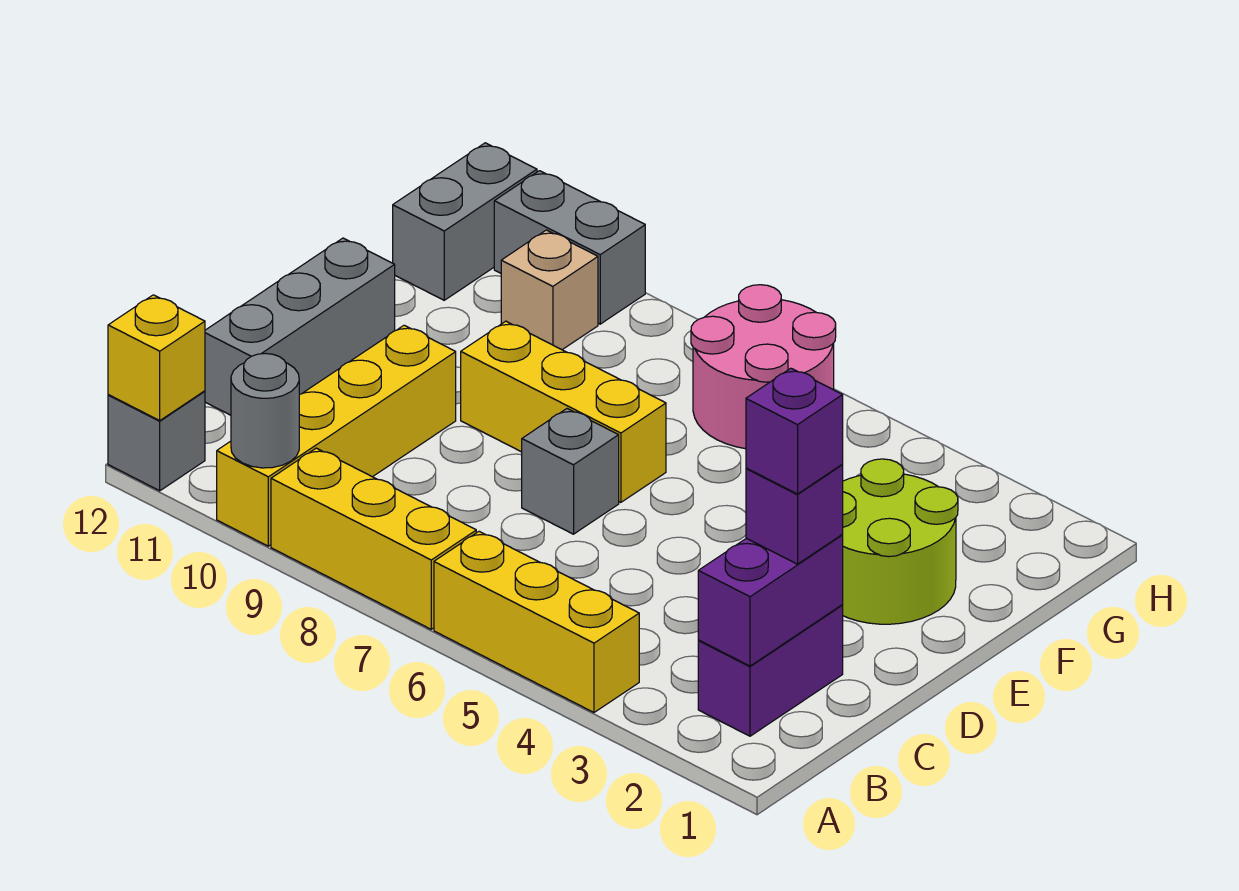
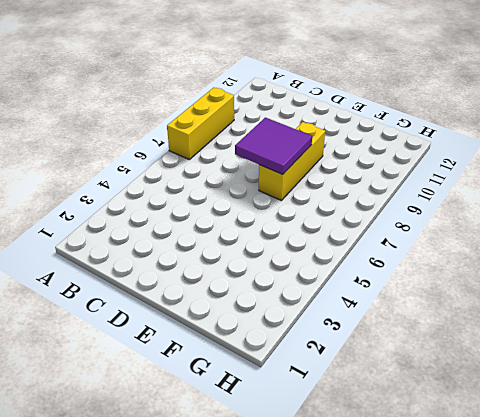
purple tile D7:E8 level 2 -> none
none -> yellow brick A4:A6 level 1
none -> yellow brick A10:D10 level 1
none -> grey brick A12 level 1

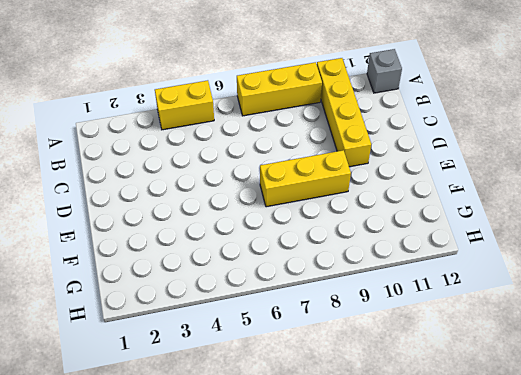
yellow brick A4:A5 level 1 -> yellow brick A4:A6 level 1
none -> purple brick B2:C2 level 1
none -> grey brick C12:E12 level 1
none -> grey brick D7 level 1

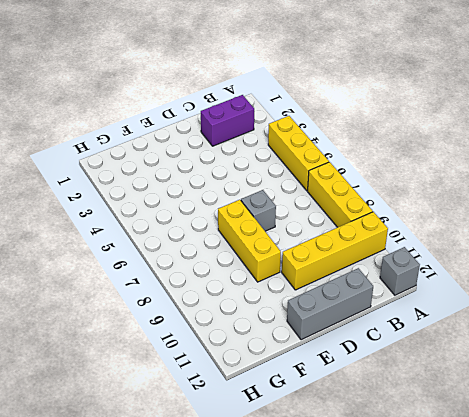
none -> lime round brick E2:F3 level 1
none -> pink round brick G6:H7 level 1
none -> tan brick G10 level 1

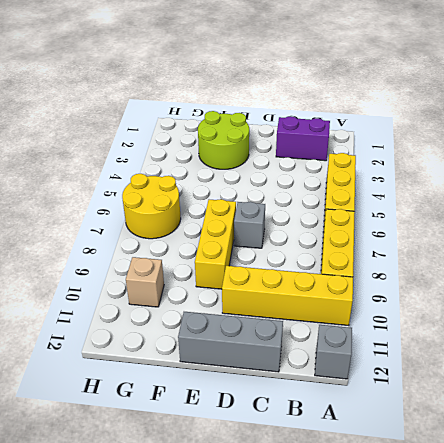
yellow round brick G6:H7 level 1 -> pink round brick G6:H7 level 1
none -> grey brick G12:H12 level 1
none -> grey brick H10:H11 level 1
none -> grey round brick A10 level 2

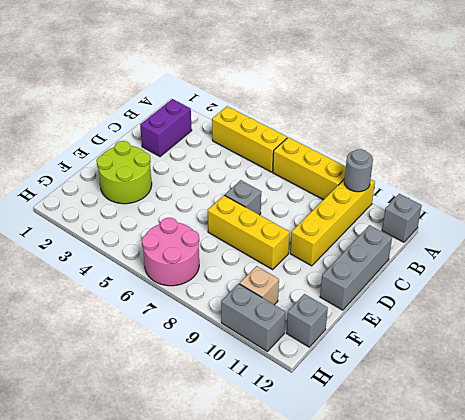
grey brick G12 level 1 -> grey brick G12:H12 level 1
none -> yellow brick A12 level 2
none -> purple brick B2:C2 level 2
none -> purple brick C2 level 3

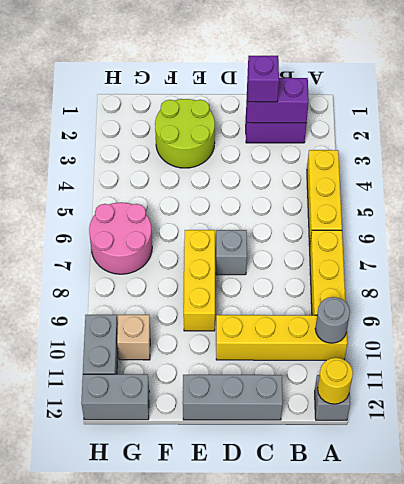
yellow round brick A12 level 2 -> yellow brick A12 level 2
none -> purple brick C2 level 4

